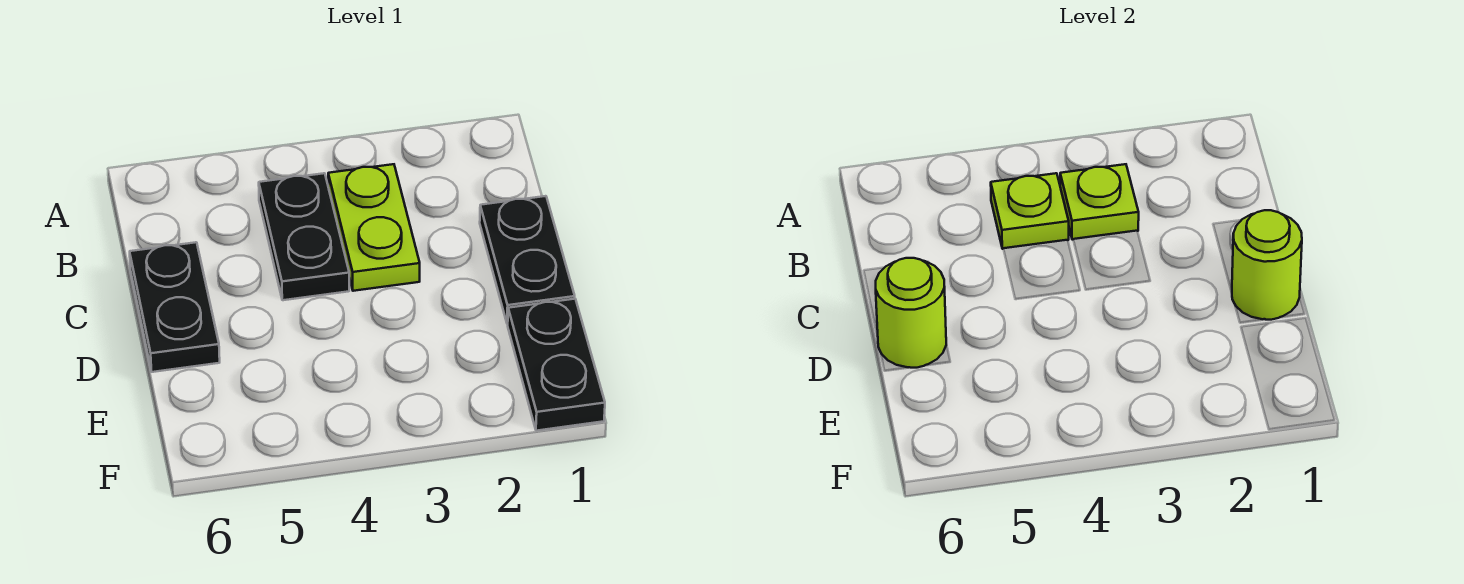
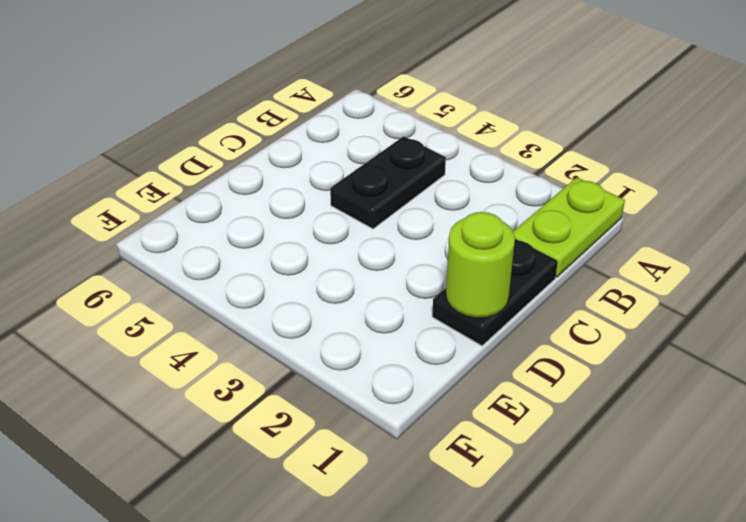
lime plate A1:B1 level 1 -> lime plate B3:C3 level 1
none -> black plate C6:D6 level 1
none -> black plate E1:F1 level 1

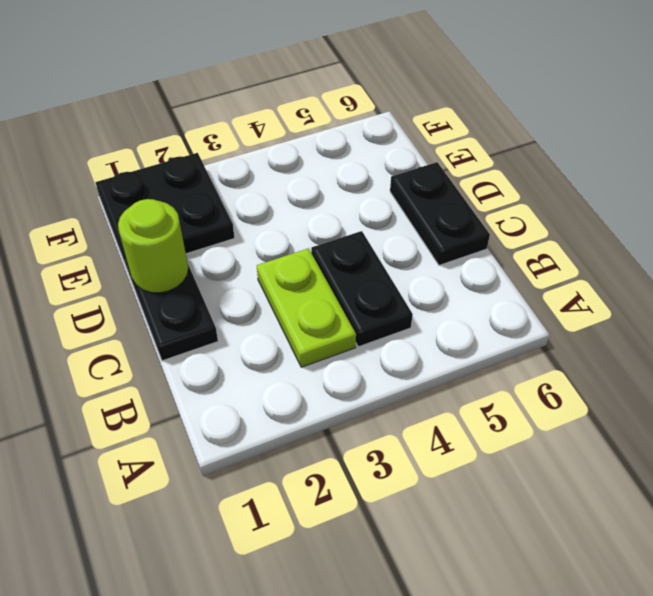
black plate E1:F2 level 1 -> black plate E1:F1 level 1
none -> lime plate B3 level 2
none -> lime plate B4 level 2

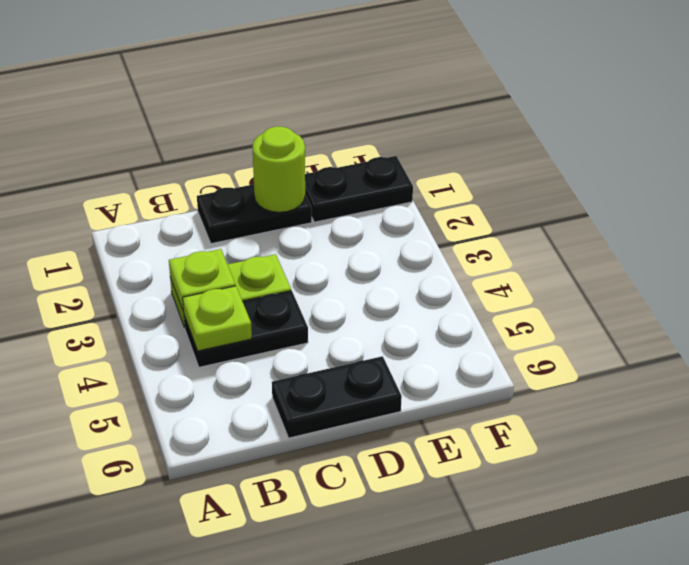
none -> lime round brick D6 level 2

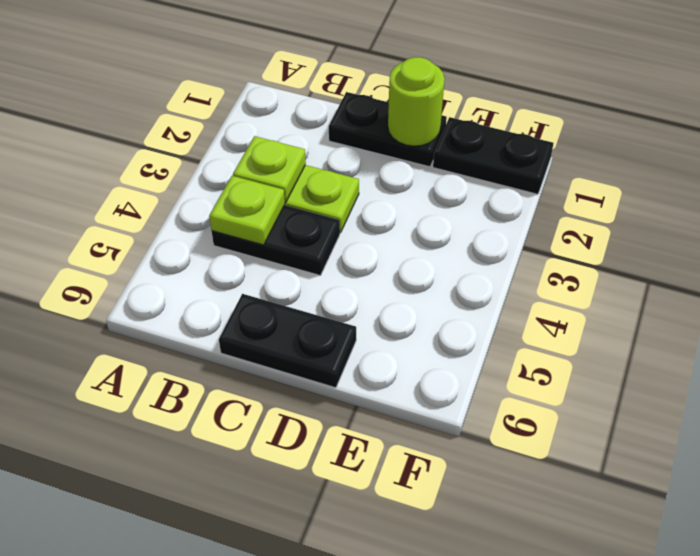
none -> lime round brick D6 level 2

